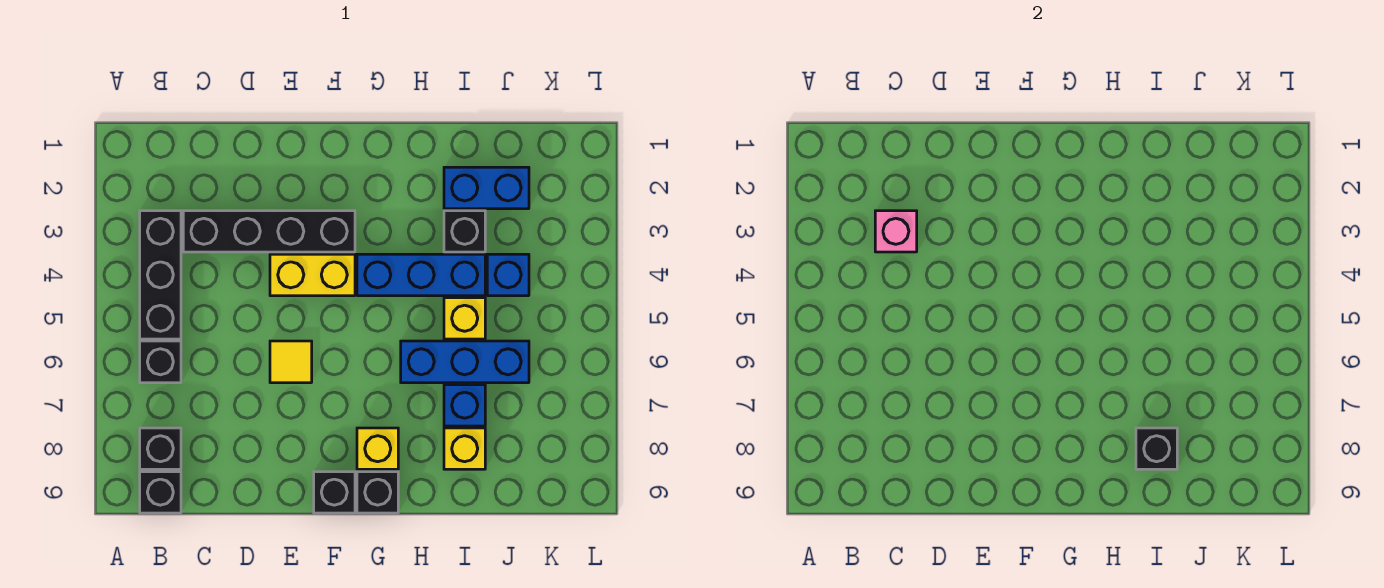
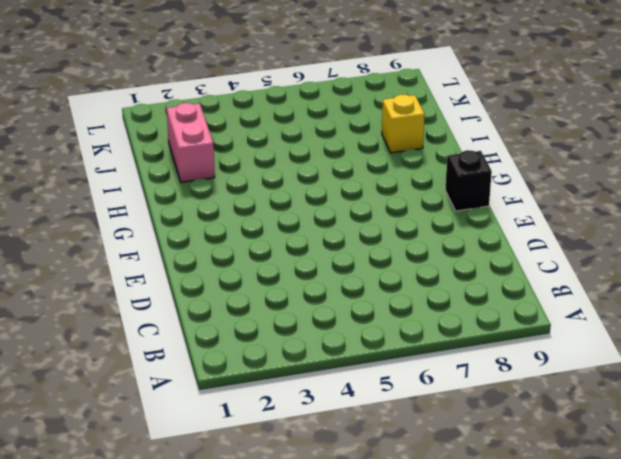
pink brick I2:J2 level 1 -> blue brick I2:J2 level 1
none -> black brick B3:B5 level 1
none -> black brick B6 level 1
none -> black brick B8 level 1

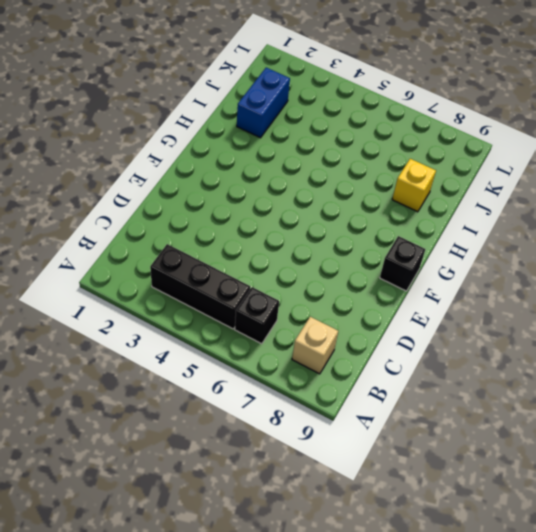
tan brick B8 level 1 -> black brick B8 level 1
none -> black brick B9 level 1
none -> black brick C3:F3 level 1
none -> yellow brick E4:F4 level 1

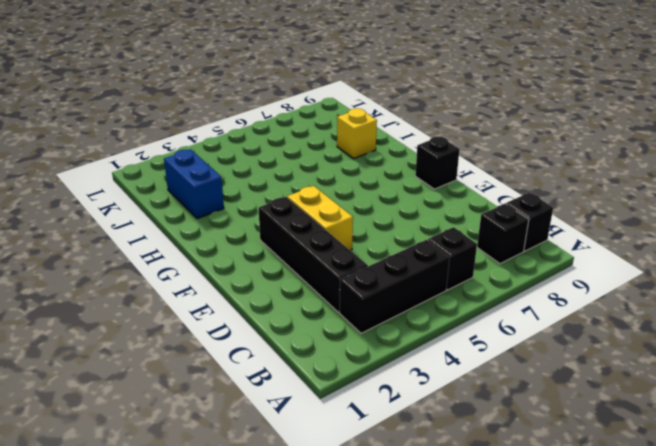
none -> yellow tile E6 level 1
none -> blue brick G4:I4 level 1
none -> yellow brick G8 level 1

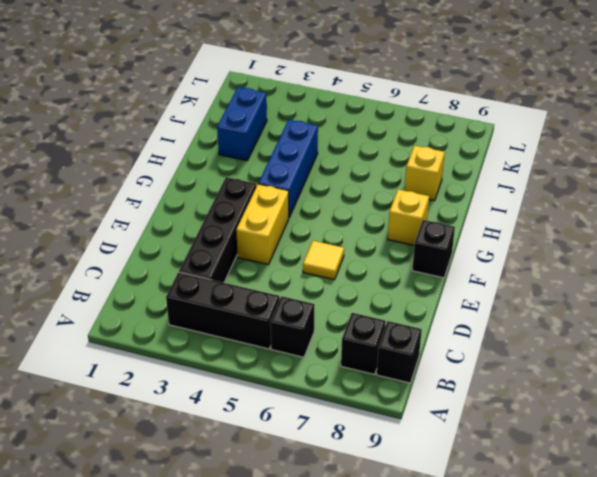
none -> black brick G9 level 1
none -> blue brick H6:J6 level 1
none -> black brick I3 level 1

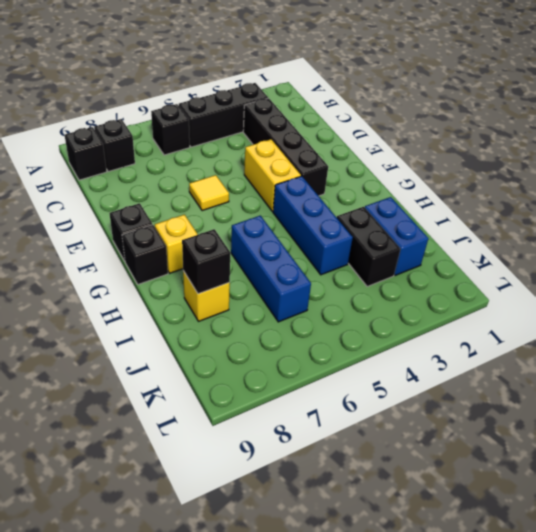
black brick I3:J3 level 1 -> black brick I3 level 1
none -> yellow brick I5 level 1
none -> blue brick I7 level 1
none -> blue brick J4 level 1

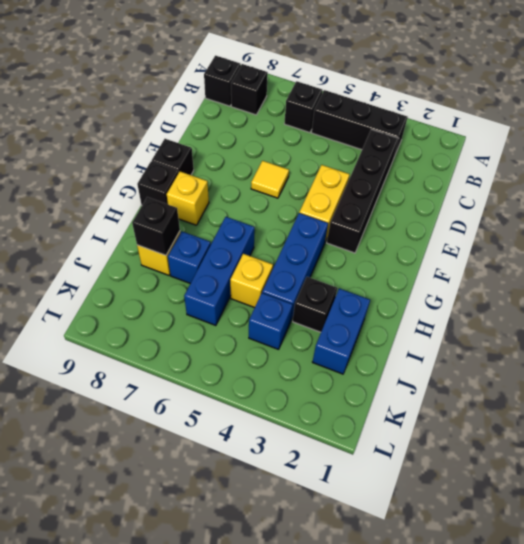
none -> pink brick C3 level 2

